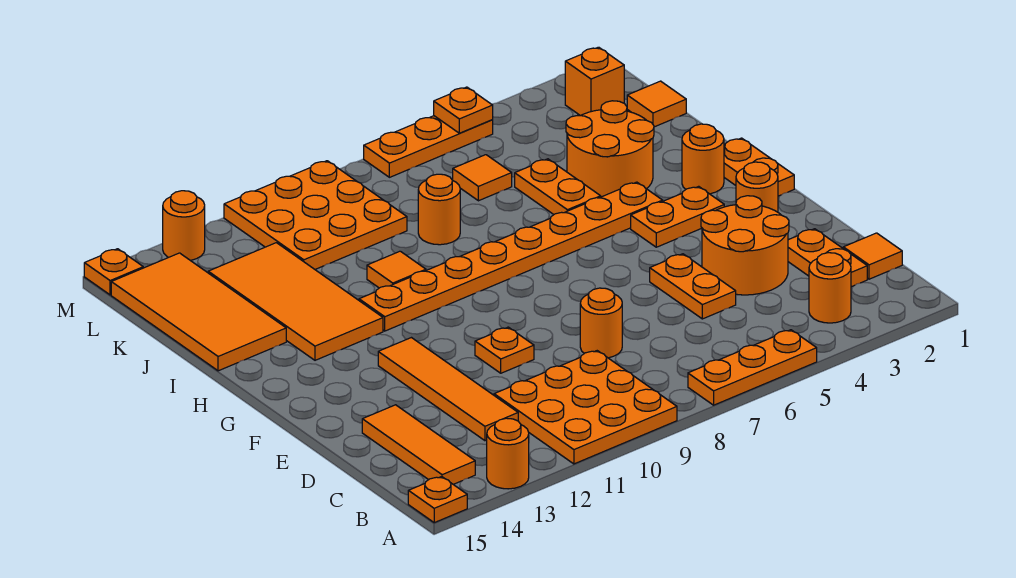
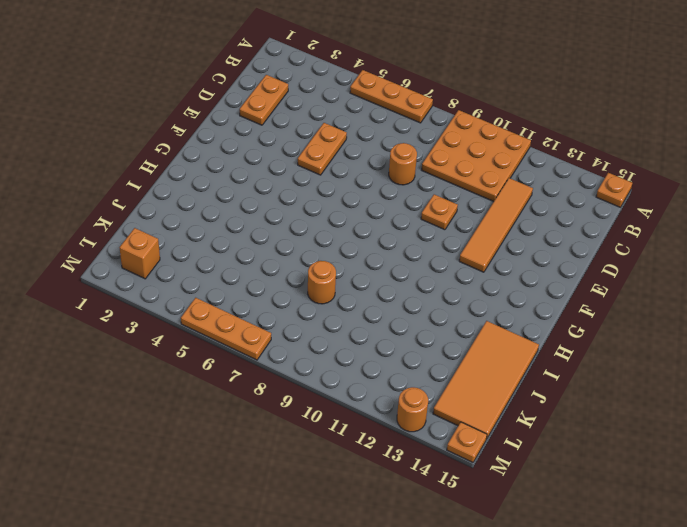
none -> orange round brick A13 level 1
none -> orange round brick B3 level 1
none -> orange tile B14:D14 level 1
none -> orange tile C1 level 1

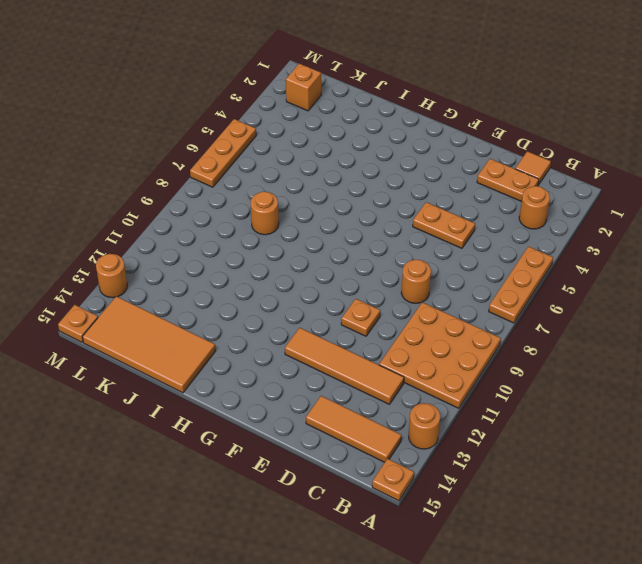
none -> orange round brick D3:E4 level 1
none -> orange round brick F2 level 1
none -> orange plate G1:H1 level 1
none -> orange plate G3:G4 level 1

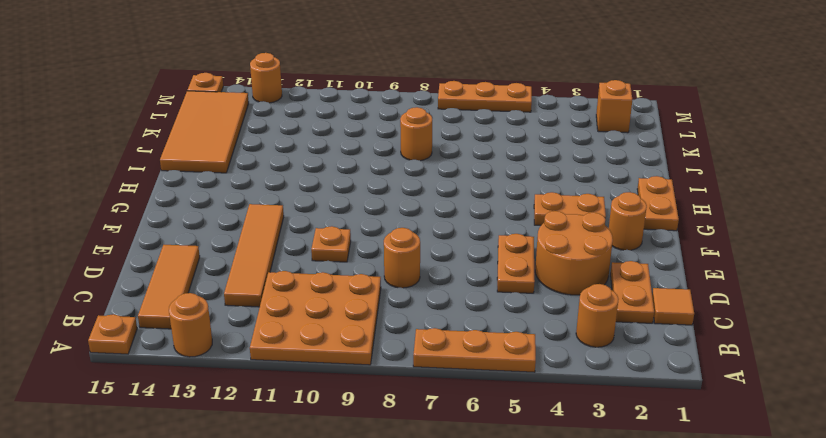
none -> orange round brick H2 level 1
none -> orange plate H4:H11 level 1
none -> orange tile H12:K13 level 1
none -> orange round brick I3:J4 level 1

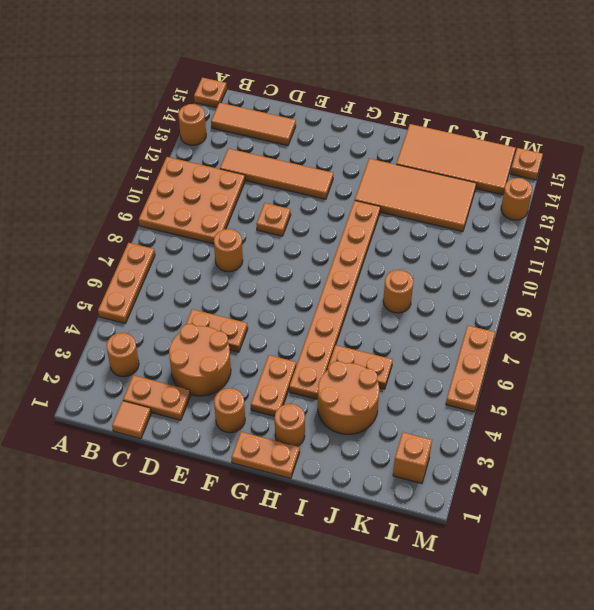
none -> orange tile I10 level 1
none -> orange tile K1 level 1
none -> orange tile K6 level 1
none -> orange plate K9:M11 level 1

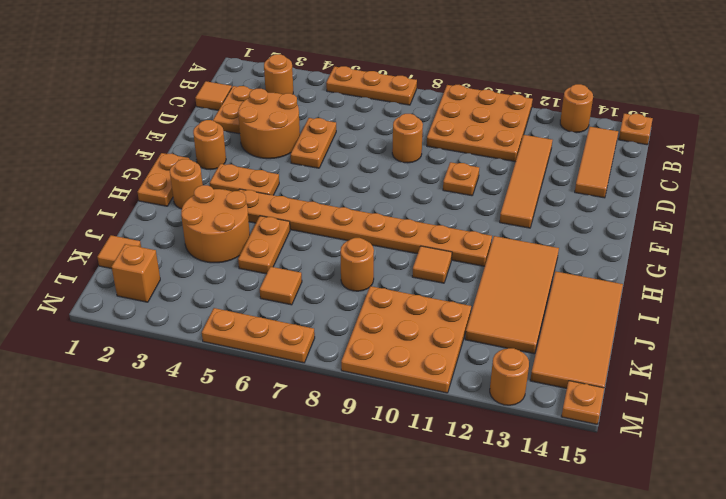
none -> orange plate M5 level 2

